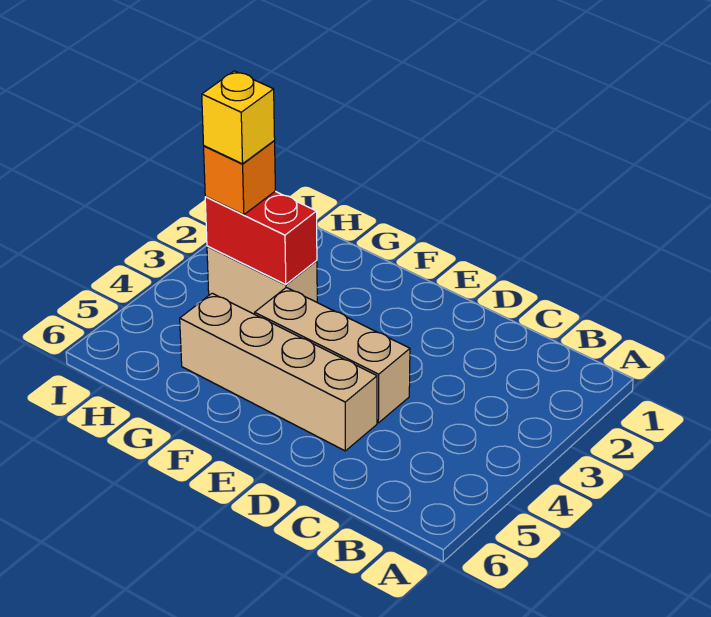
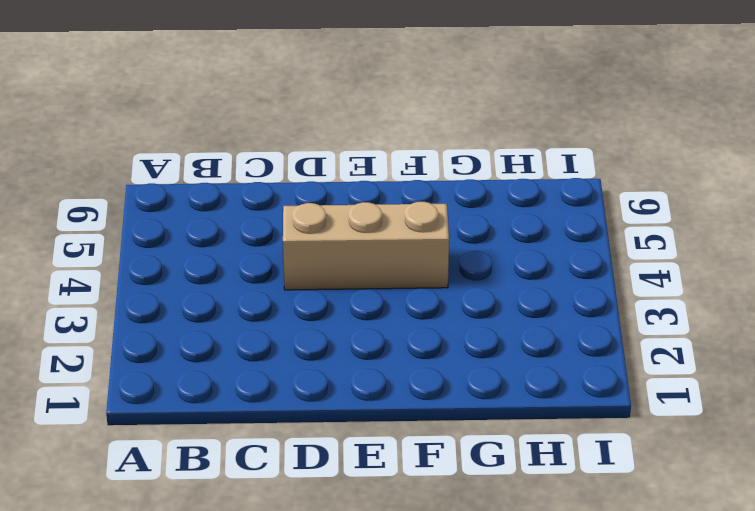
none -> tan brick D5:G5 level 1
none -> tan brick G3:H3 level 1

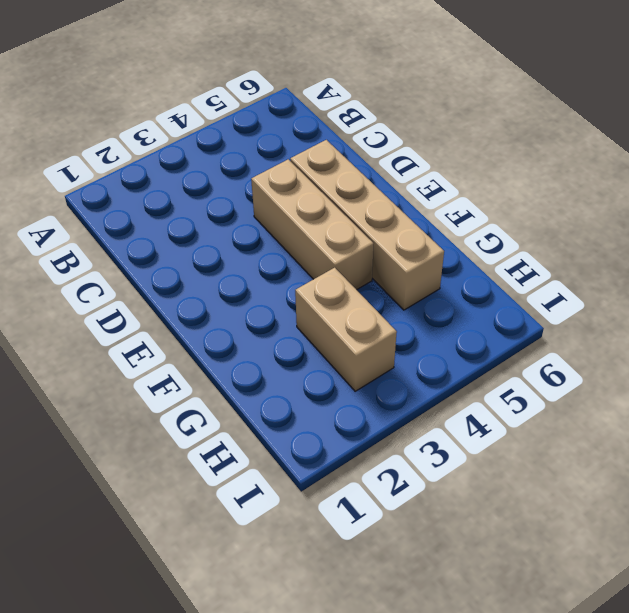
none -> red brick G3:H3 level 2
none -> orange brick H3 level 3

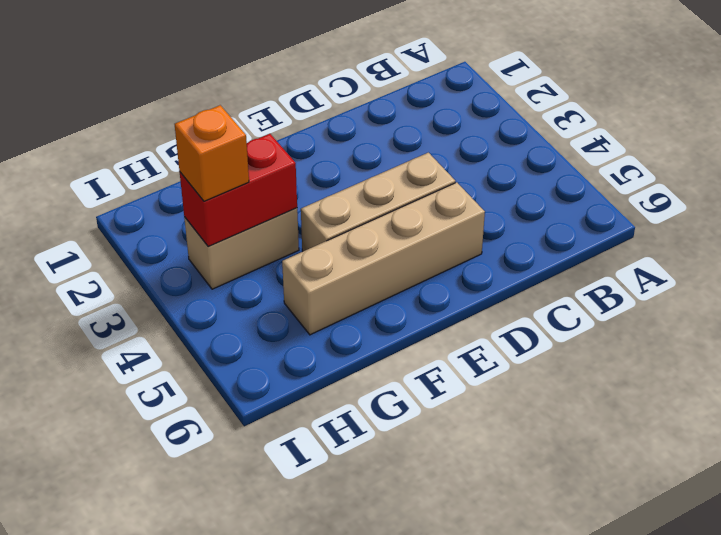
none -> yellow brick H3 level 4

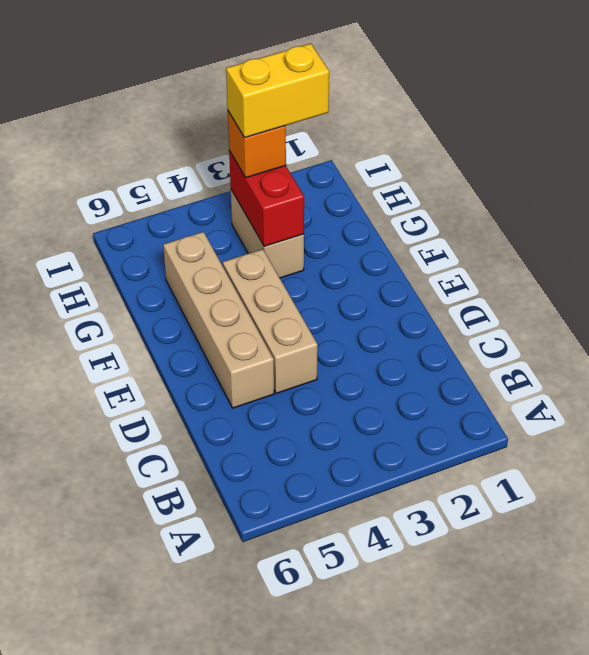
yellow brick H2:H3 level 4 -> yellow brick H3 level 4

